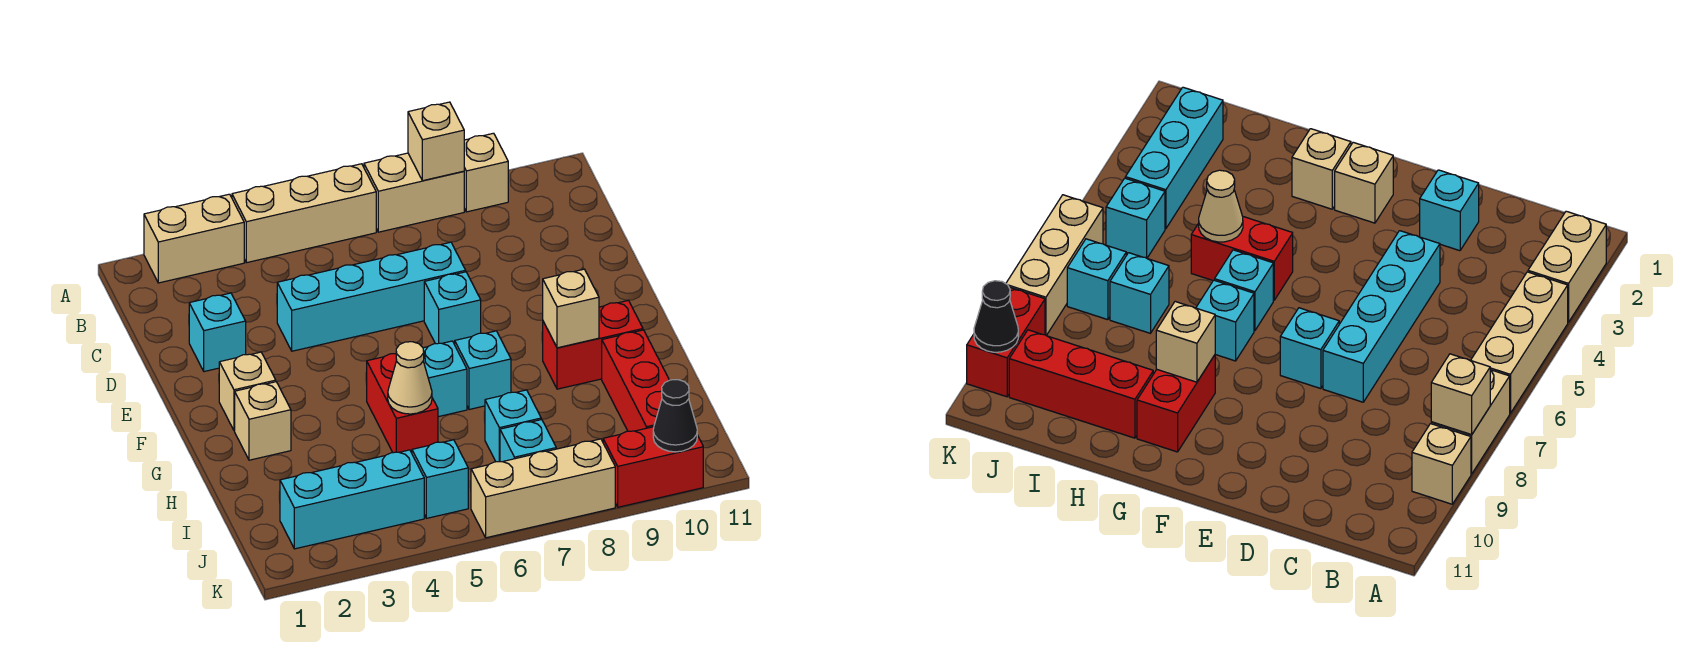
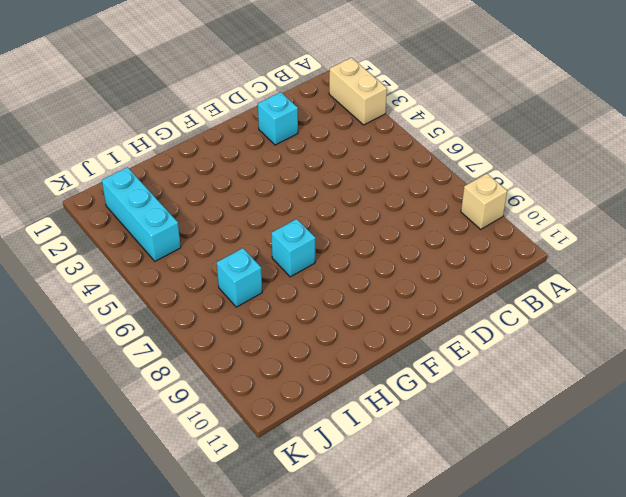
none -> tan brick A4:A6 level 1
none -> tan brick A7:A8 level 1
none -> cyan brick D4:D7 level 1

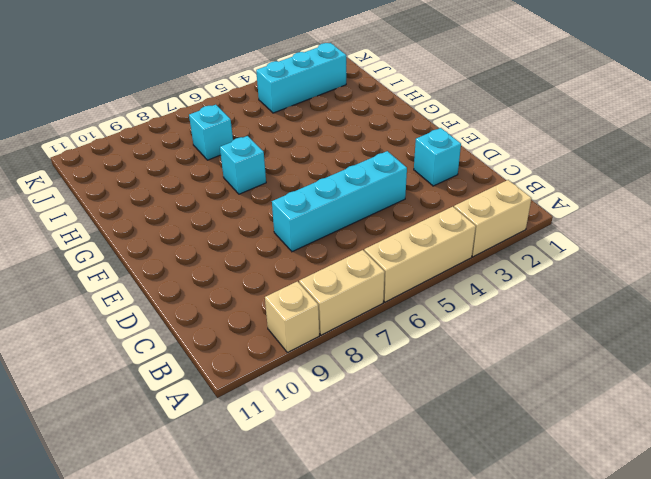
none -> cyan brick E7 level 1
none -> tan brick F2 level 1
none -> tan brick G2 level 1

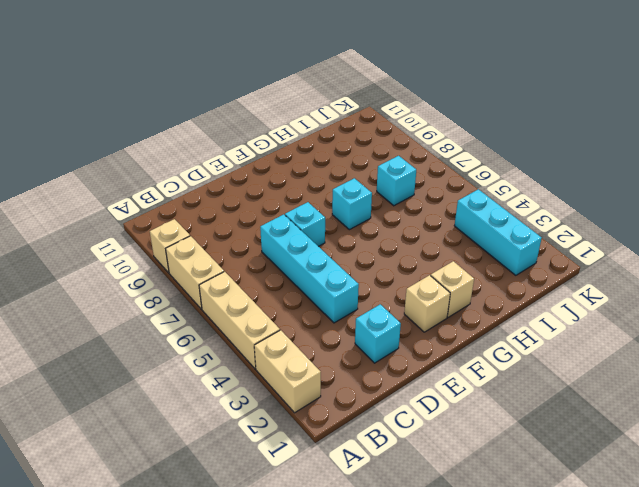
none -> red brick G5:H5 level 1
none -> cyan brick G6 level 1
none -> red brick G9:G10 level 1

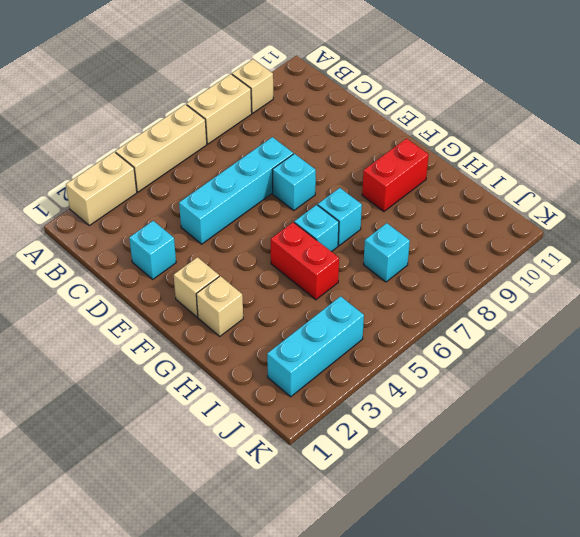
none -> red brick H10:J10 level 1
none -> cyan brick J5 level 1
none -> cyan brick J7 level 1

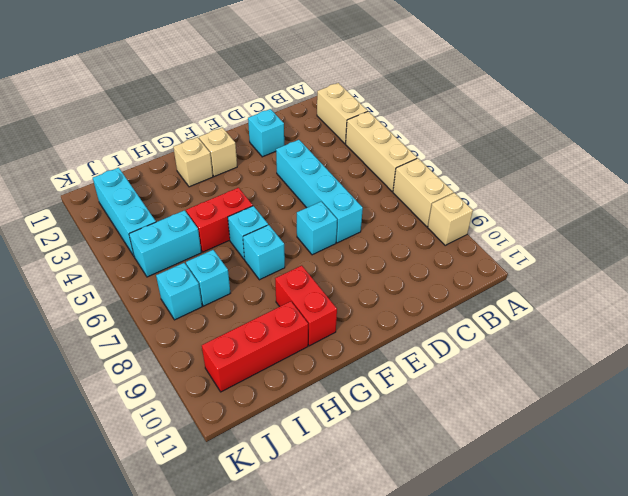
cyan brick I5:J5 level 1 -> cyan brick J5 level 1
none -> tan brick K6:K8 level 1
none -> red brick K9:K10 level 1
none -> tan brick A8 level 2

